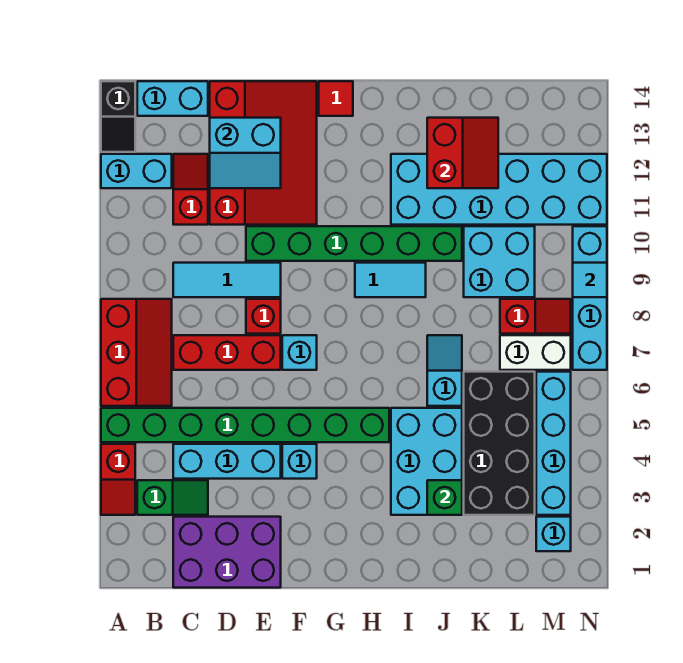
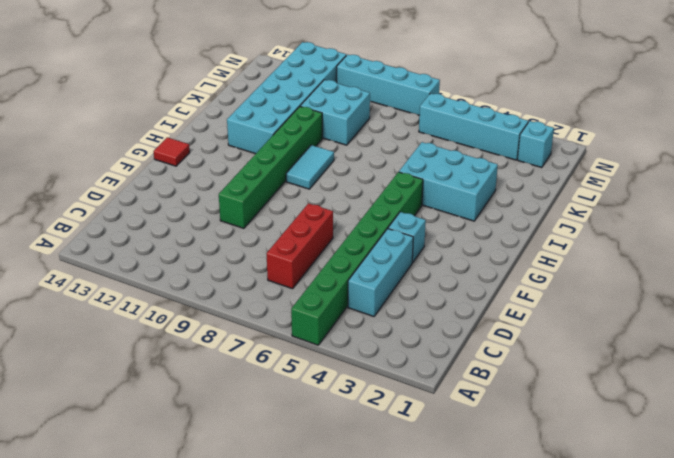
none -> red slope A3:A4 level 1 top 4
none -> red slope A6:B8 level 1 top A
none -> cyan brick A12:B12 level 1
none -> black slope A13:A14 level 1 top 14

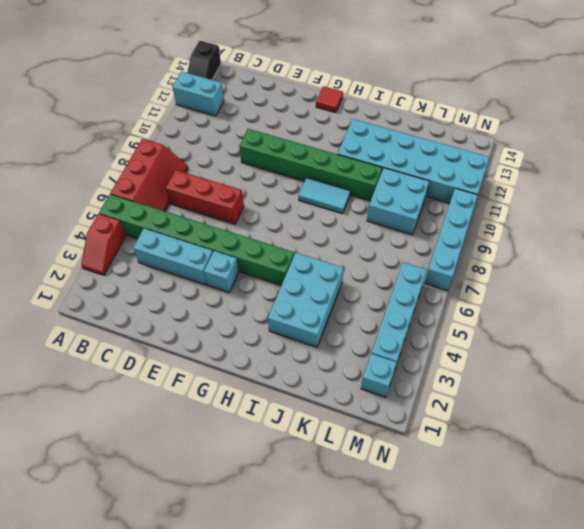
none -> green slope B3:C3 level 1 top B
none -> cyan brick B14:C14 level 1
none -> purple brick C1:E2 level 1
none -> cyan tile C9:E9 level 1

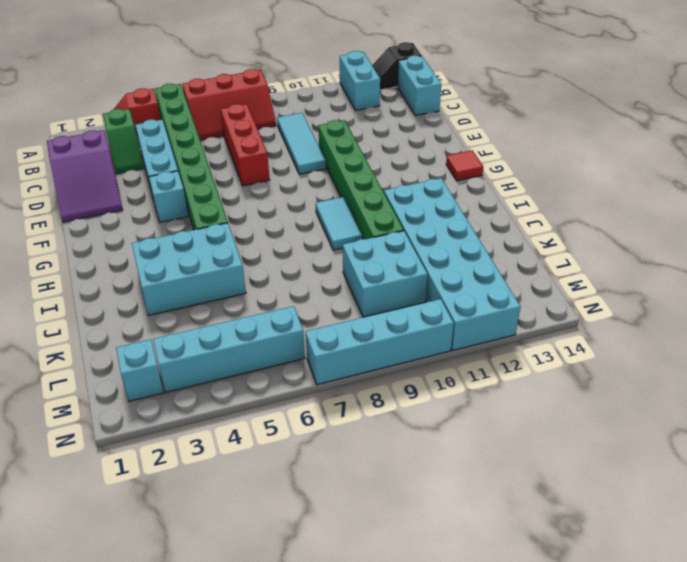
purple slope C1:E2 level 1 top C -> purple brick C1:E2 level 1
none -> red slope C11:C12 level 1 top 11
none -> red slope D11:F14 level 1 top D
none -> red brick E8 level 1
none -> cyan brick F7 level 1

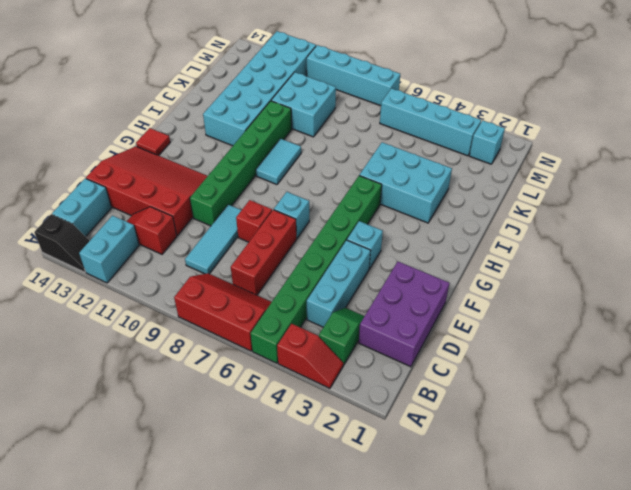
none -> cyan slope J6:J7 level 1 top 6
none -> black brick K3:L6 level 1
none -> white brick L7:M7 level 1
none -> red slope L8:M8 level 1 top L

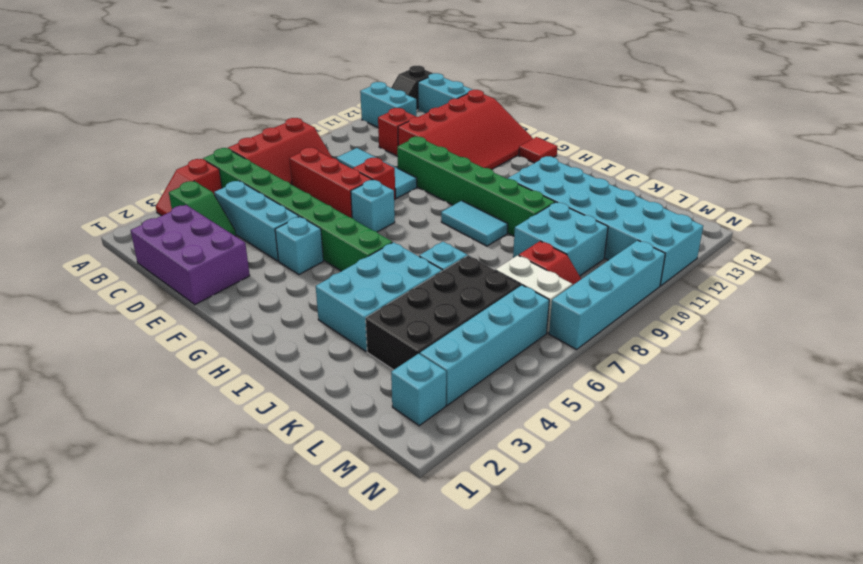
none -> cyan slope D12:E13 level 2 top 13
none -> green brick J3 level 2
none -> red slope J12:K13 level 2 top J
none -> cyan tile N9 level 2

